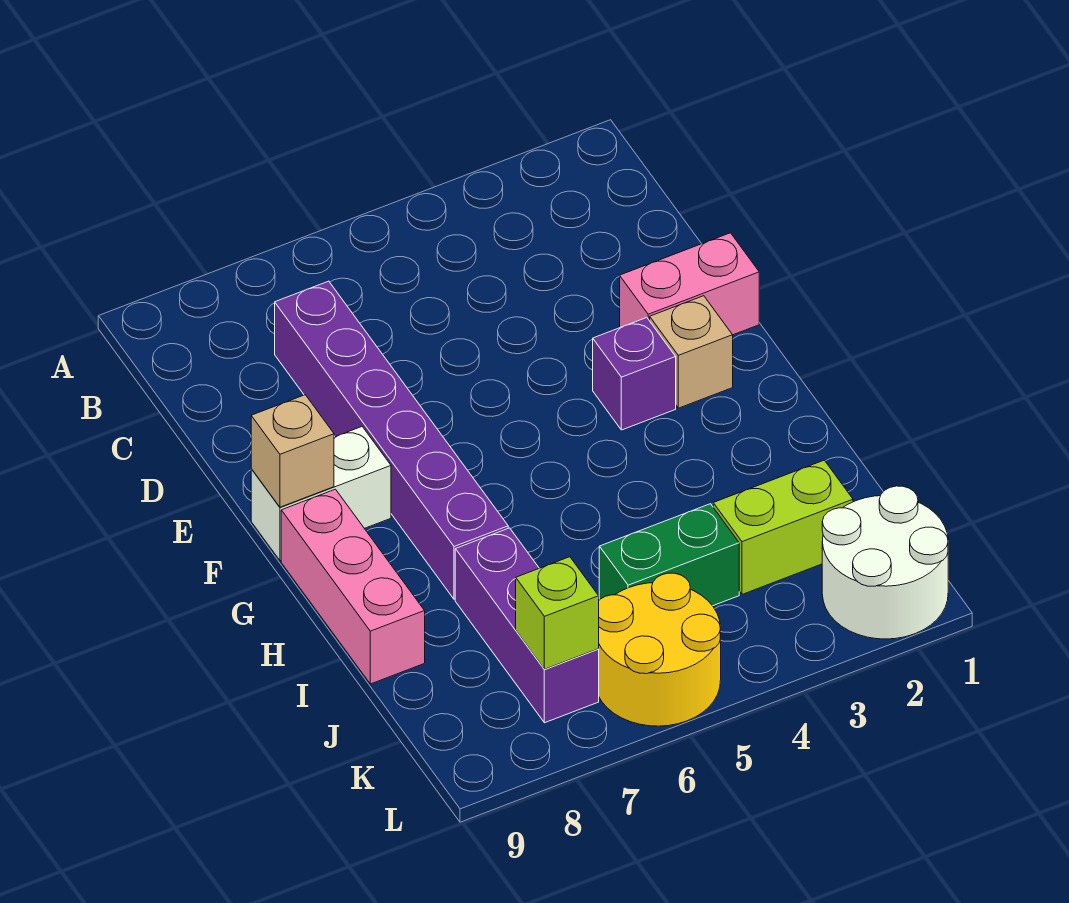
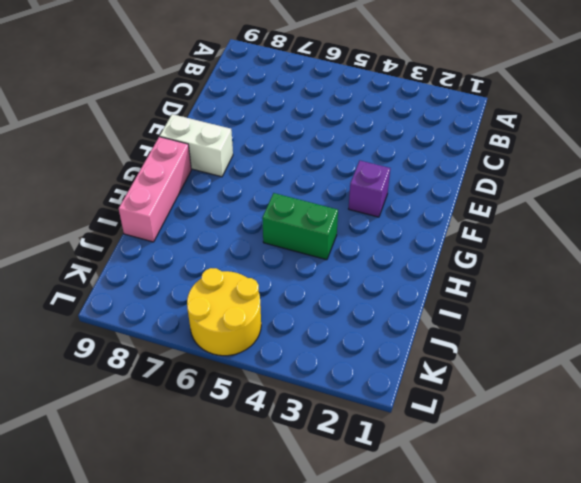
green brick H4:H5 level 1 -> green brick J4:J5 level 1
none -> purple brick C7:H7 level 1
none -> pink brick E1:E2 level 1
none -> tan brick F2 level 1

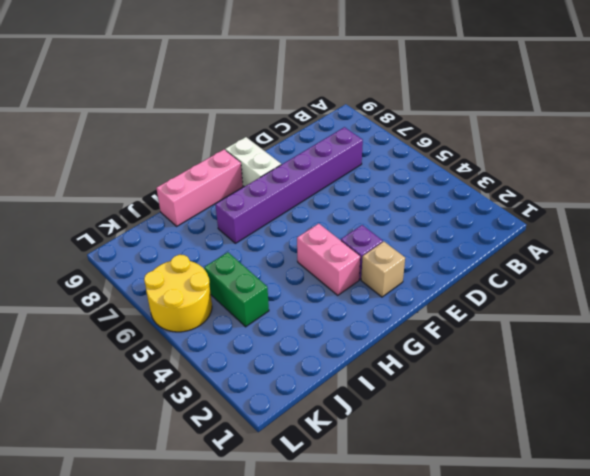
pink brick G3:G4 level 1 -> pink brick E1:E2 level 1
none -> purple brick I7:K7 level 1
none -> lime brick J2:J3 level 1
none -> white round brick K1:L2 level 1

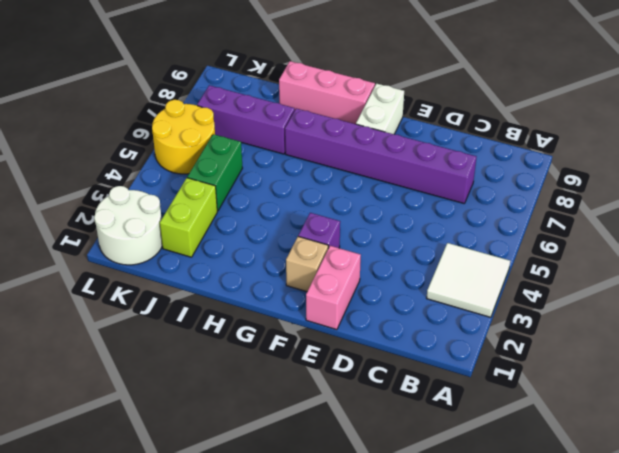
white tile A3:B4 level 1 -> none
none -> tan brick F9 level 2
none -> lime brick K7 level 2

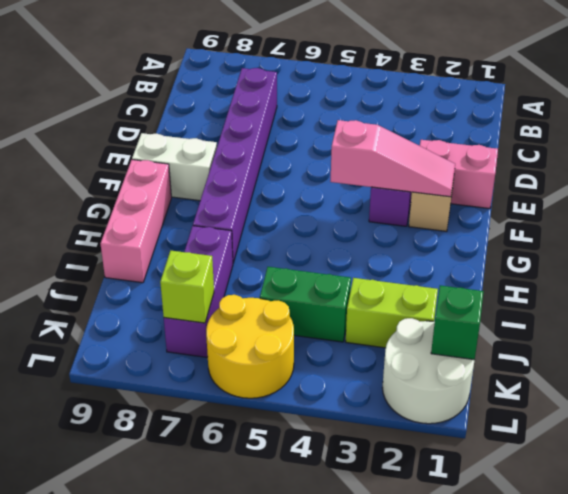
pink slope F2:F4 level 2 top 4 -> none
green brick K1 level 2 -> none
none -> tan brick F9 level 2

